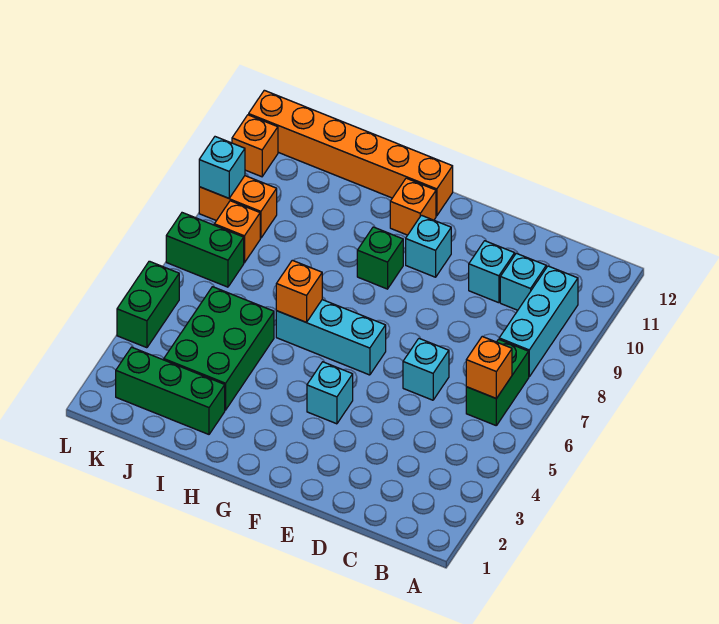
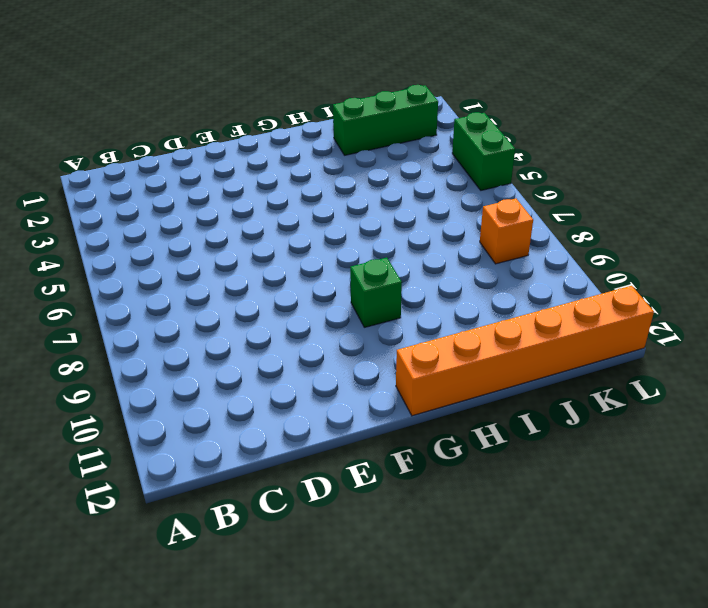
none -> green brick B6:B7 level 1
none -> cyan brick B8:B10 level 1
none -> cyan brick C10 level 1

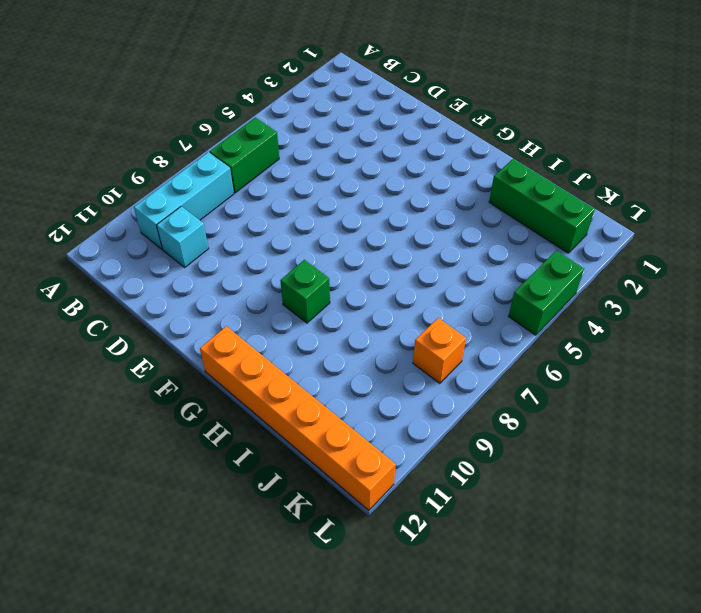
none -> cyan brick D6 level 1
none -> cyan brick D10 level 1
none -> cyan brick F4 level 1

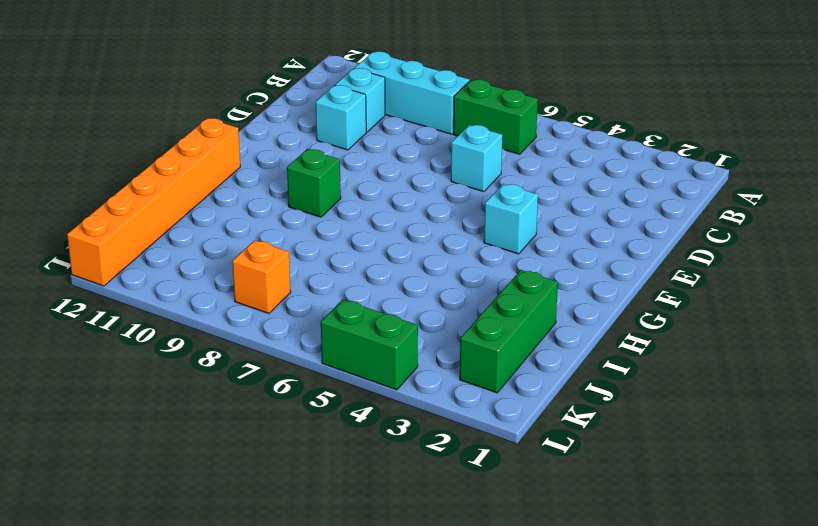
none -> cyan brick F6:H6 level 1
none -> cyan brick F10 level 1
none -> orange brick G11 level 1

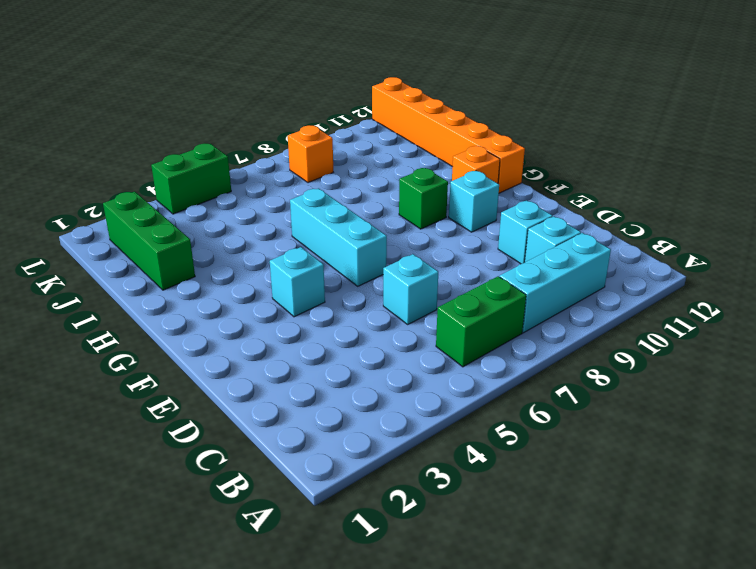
none -> green brick I3:J5 level 1
none -> green brick K7:L7 level 1
none -> orange brick K9:L9 level 1

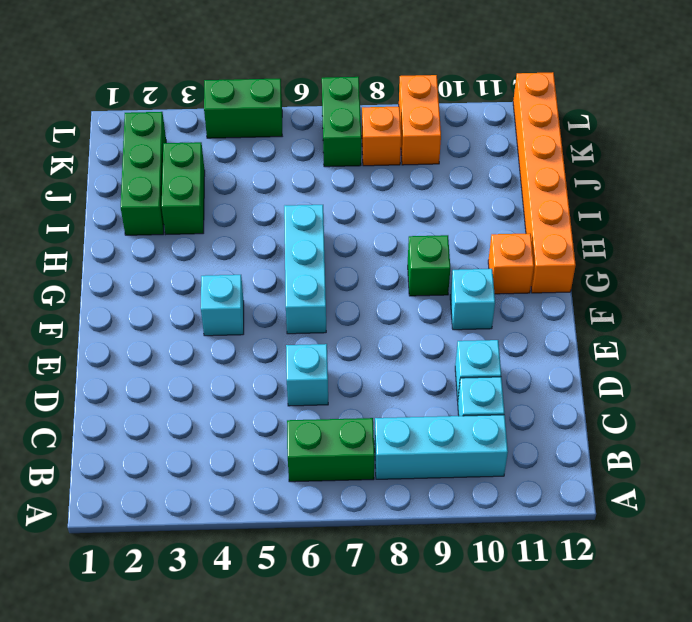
green brick I3:J3 level 1 -> green brick I3:J5 level 1
none -> orange brick L11 level 1
none -> orange brick B6 level 2
none -> orange brick H6 level 2

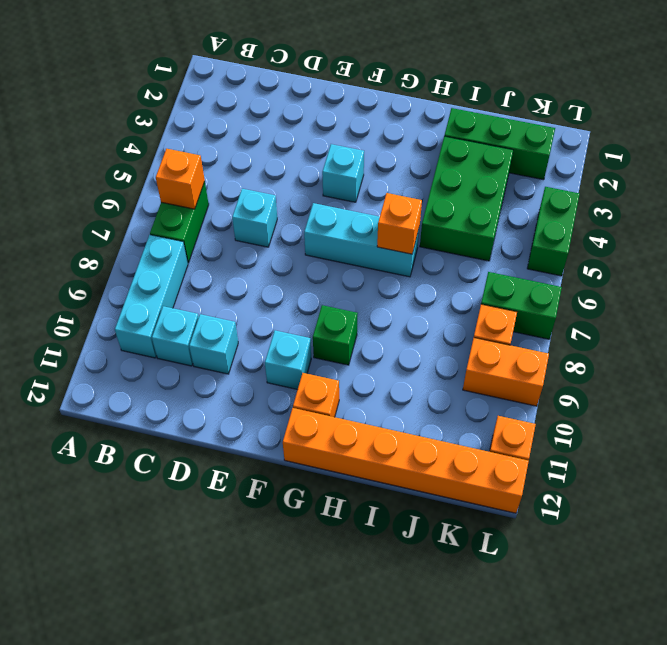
none -> cyan brick L9 level 2

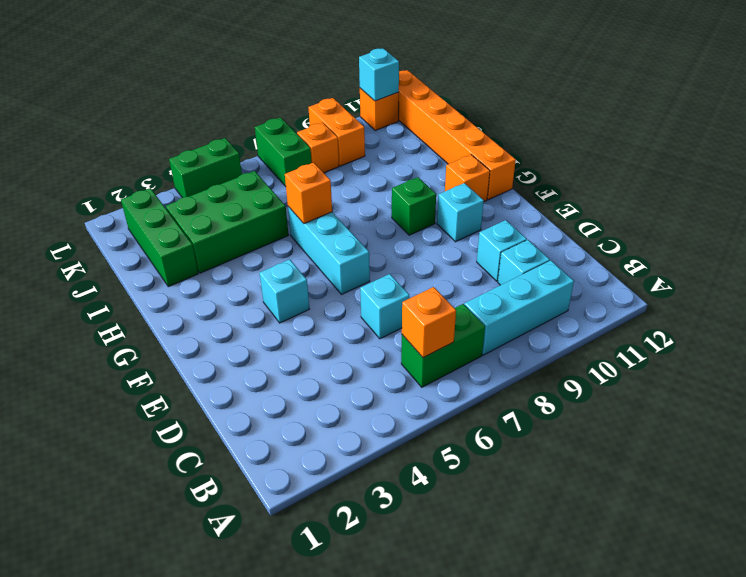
cyan brick L11 level 2 -> cyan brick L9 level 2

